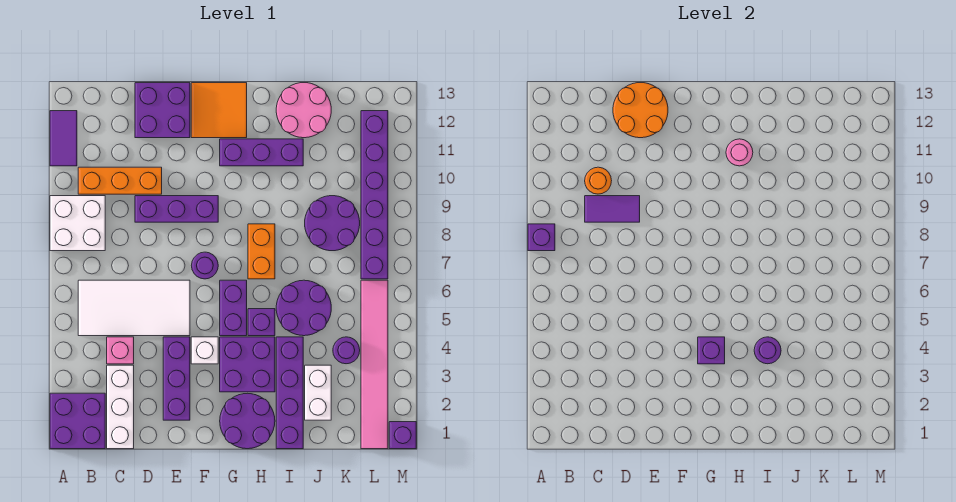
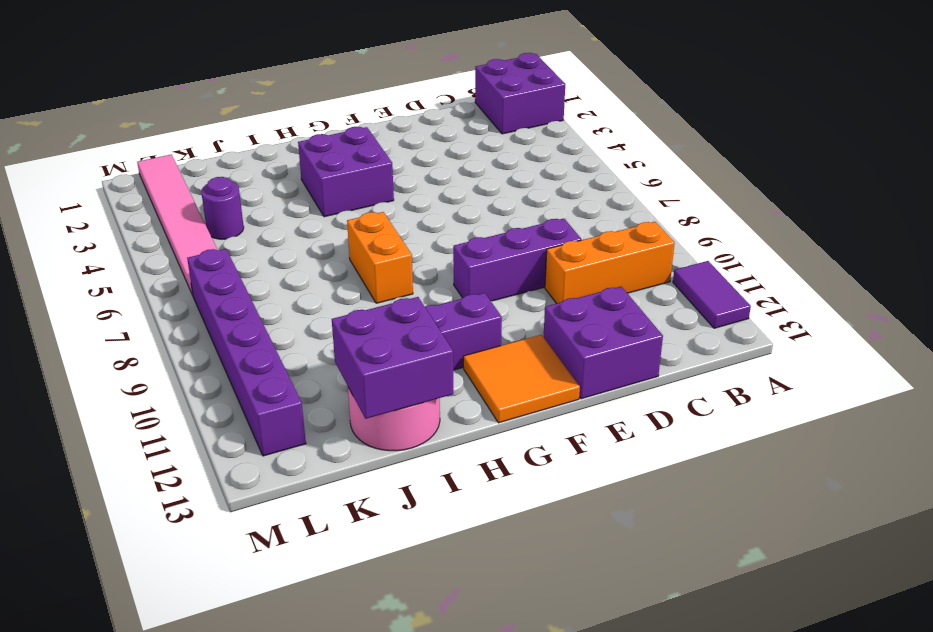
purple brick I12:J13 level 2 -> none
none -> white brick A8:B9 level 1
none -> white tile B5:E6 level 1
none -> white brick C1:C3 level 1
none -> pink brick C4 level 1

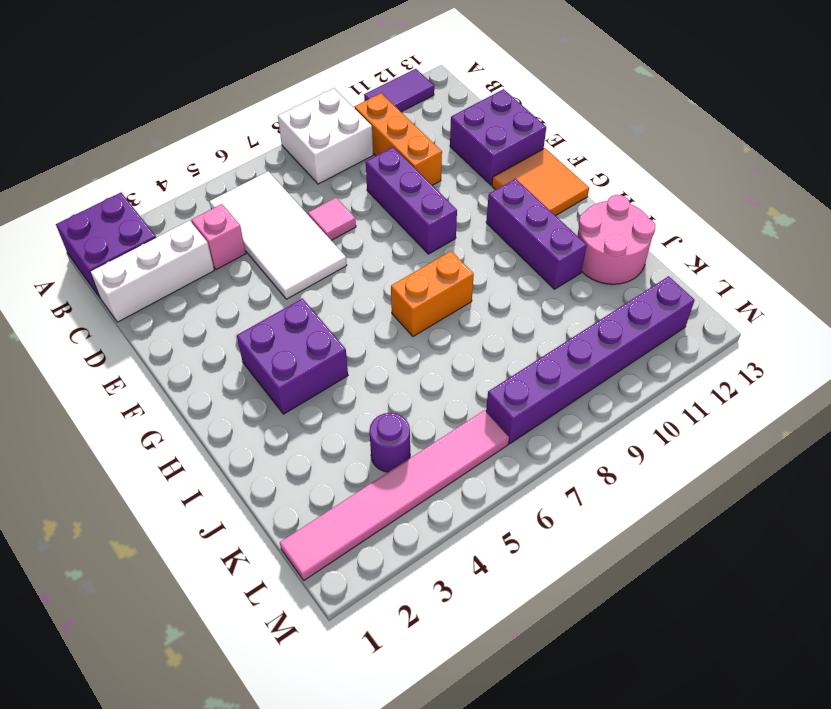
pink tile D7 level 1 -> none
none -> purple brick E2:E4 level 1
none -> white brick F4 level 1
none -> purple round brick F7 level 1
none -> purple round brick G1:H2 level 1

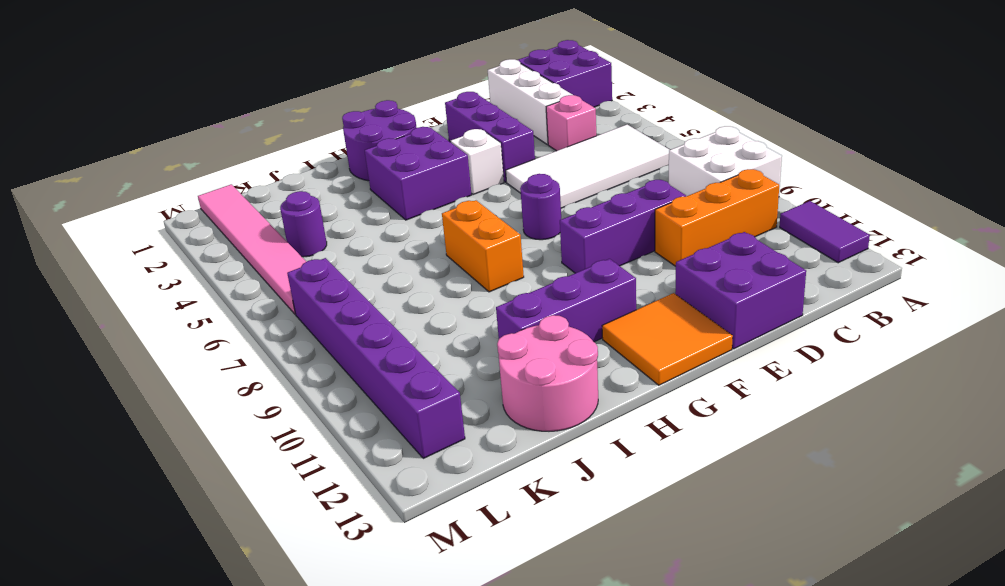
none -> purple brick G5:G6 level 1
none -> purple brick H5 level 1
none -> purple brick I1:I4 level 1
none -> purple round brick I5:J6 level 1

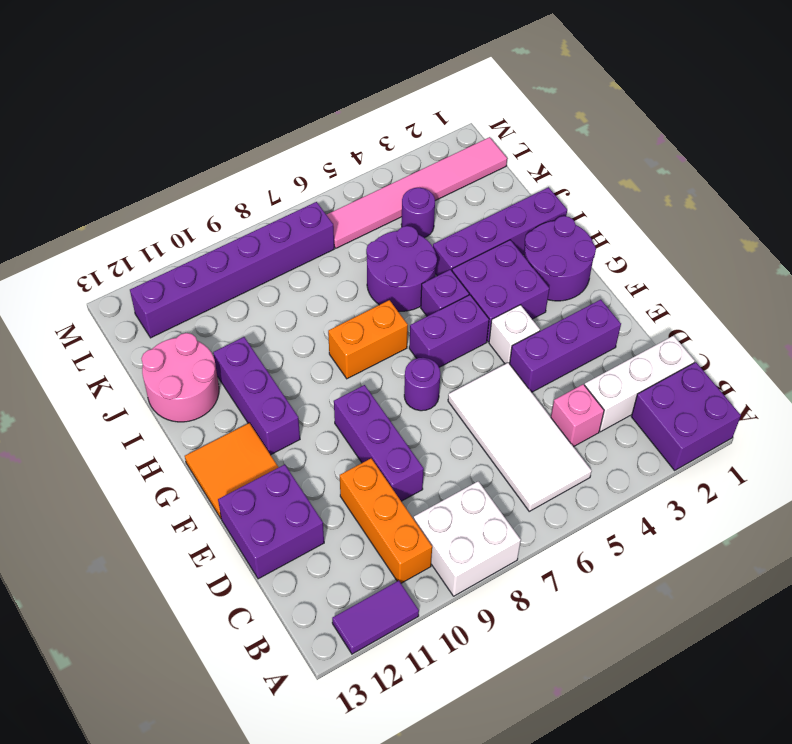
none -> white brick J2:J3 level 1
none -> purple round brick J8:K9 level 1
none -> purple brick M1 level 1
none -> purple brick A8 level 2

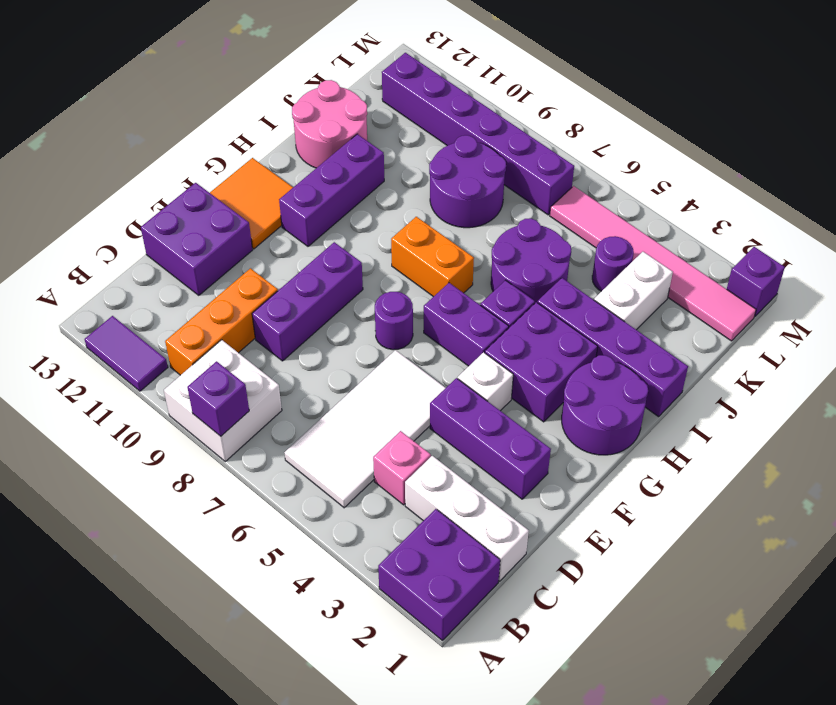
white brick J3:K3 level 1 -> white brick J2:J3 level 1
none -> purple tile C9:D9 level 2
none -> orange round brick C10 level 2
none -> orange round brick D12:E13 level 2
none -> purple brick G4 level 2

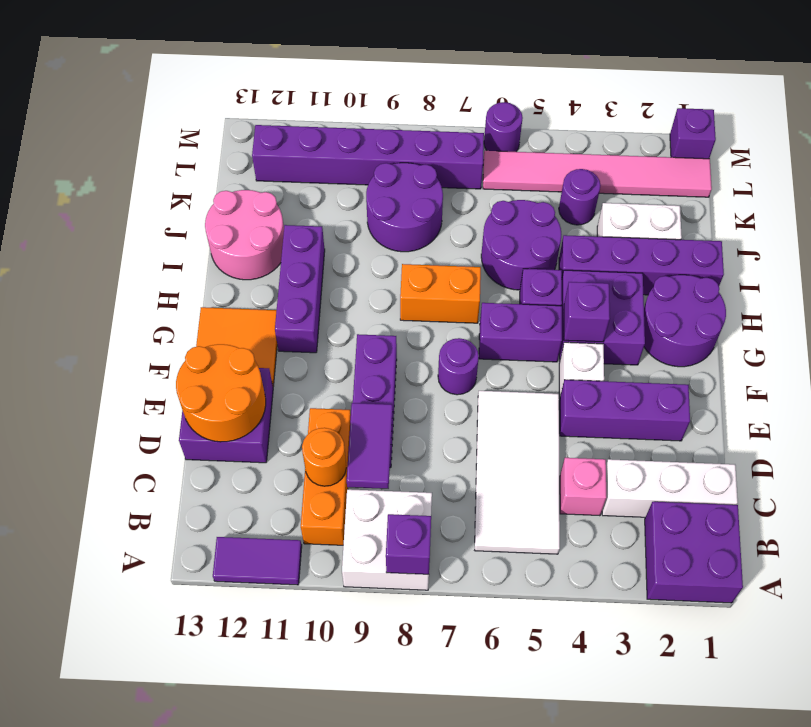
purple round brick M6 level 1 -> purple round brick I4 level 2
none -> pink round brick H11 level 2

